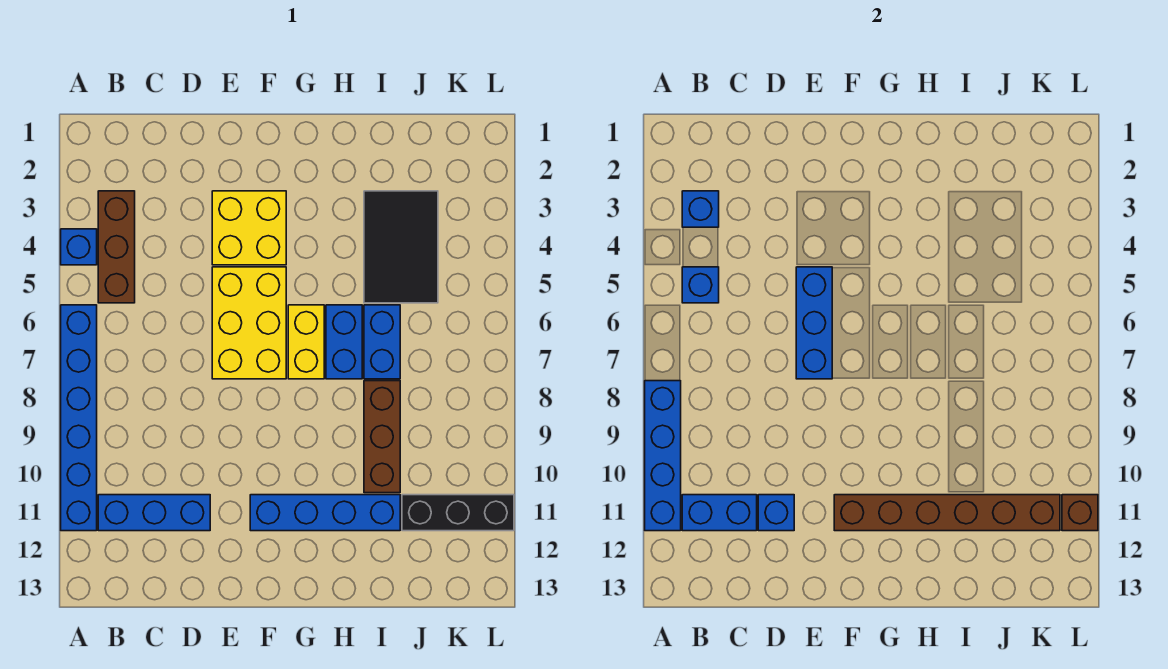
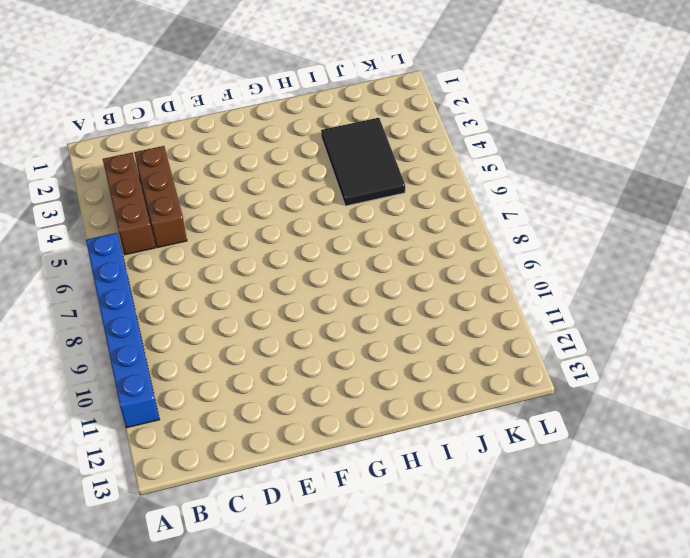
brown brick C3:C5 level 1 -> brown brick I8:I10 level 1
none -> blue brick A4 level 1
none -> blue brick B11:D11 level 1
none -> yellow brick E3:F4 level 1

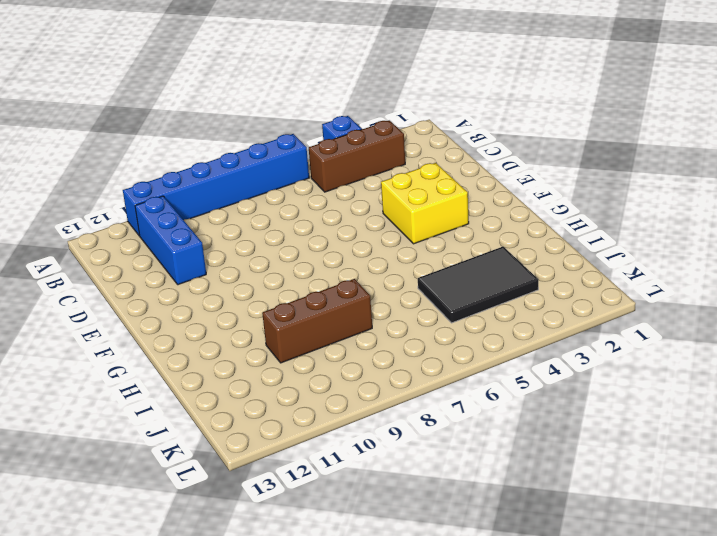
none -> yellow brick E5:F7 level 1
none -> blue brick F11:I11 level 1
none -> yellow brick G6:G7 level 1

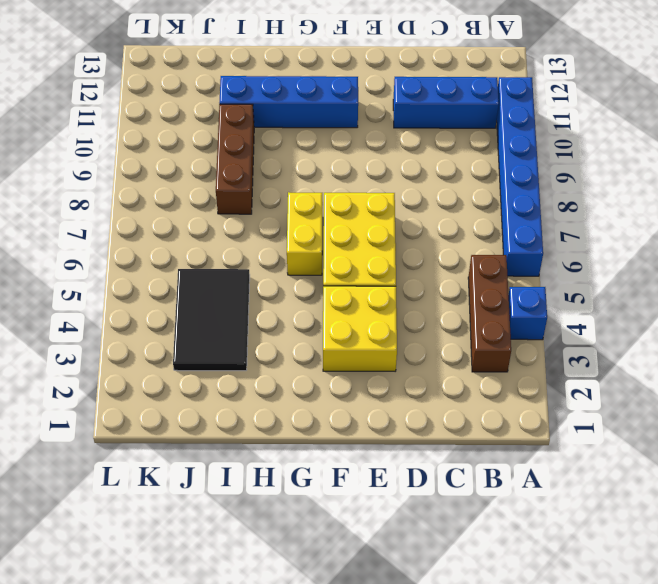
none -> blue brick H6:H7 level 1
none -> blue brick I6:I7 level 1
none -> black brick J11:L11 level 1

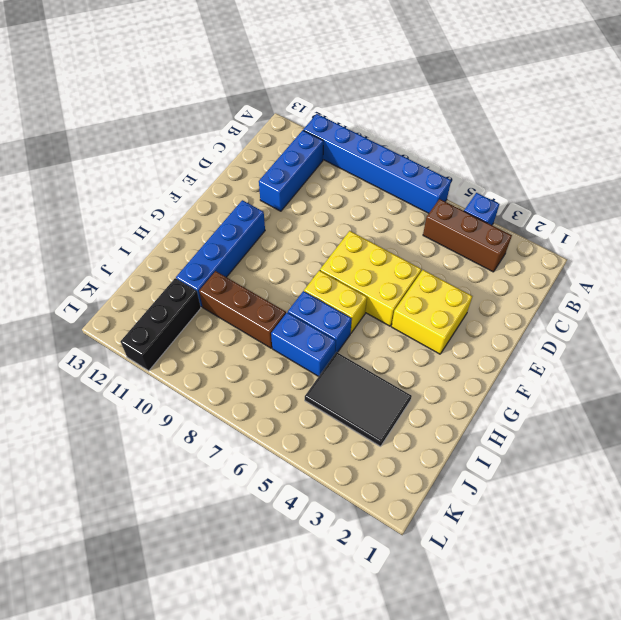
none -> blue brick A8:A11 level 2
none -> blue brick B3 level 2
none -> blue brick B5 level 2

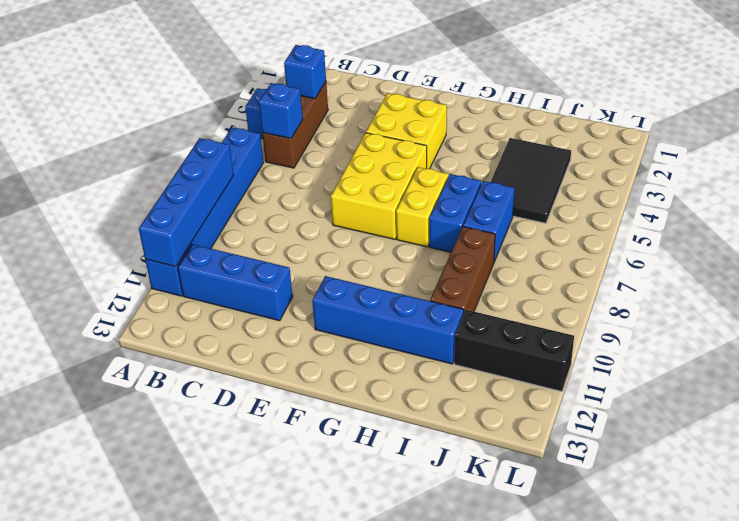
none -> blue brick B11:C11 level 2
none -> blue brick D11 level 2
none -> blue brick E5:E7 level 2

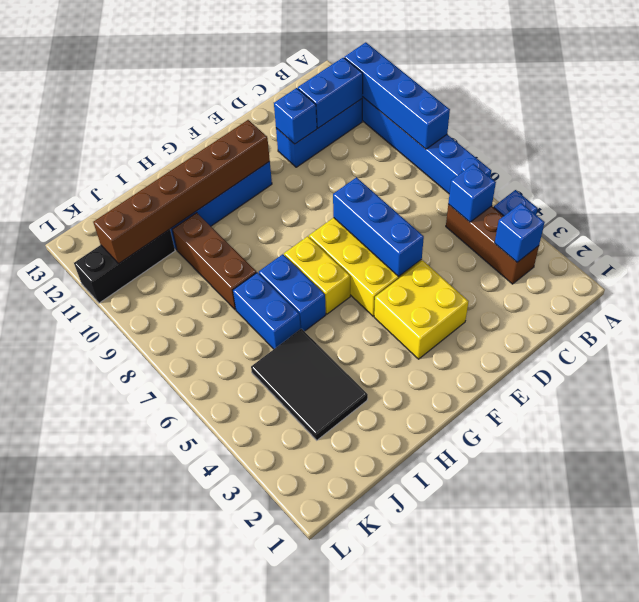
none -> brown brick L11 level 2

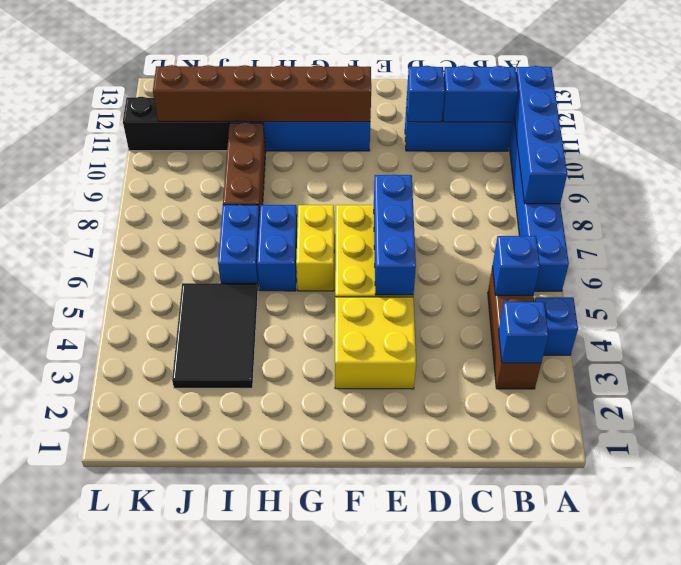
none -> brown brick L11 level 2

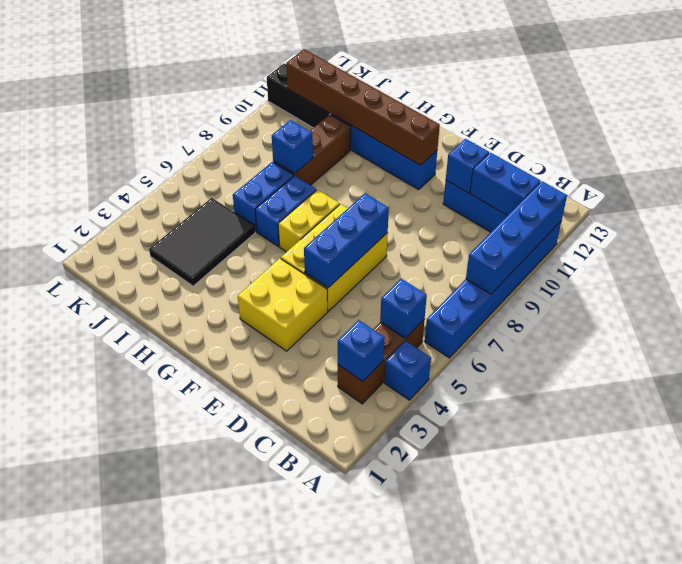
blue brick I8 level 2 -> none
none -> brown brick L11 level 2

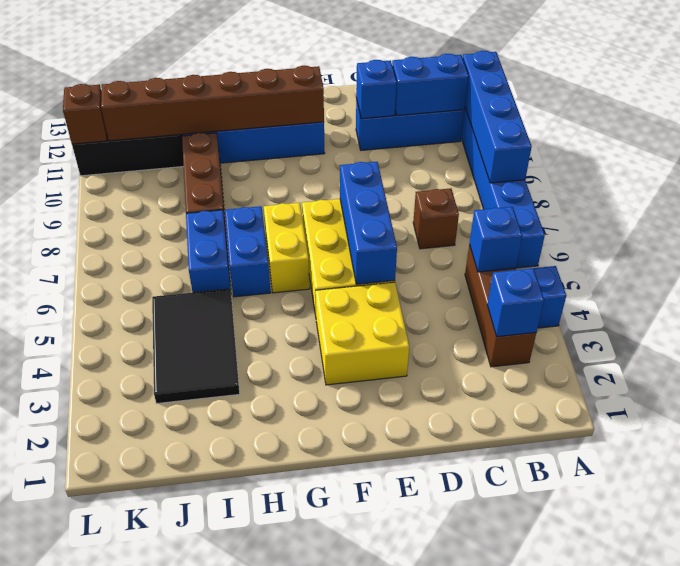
brown brick C7 level 1 -> none

